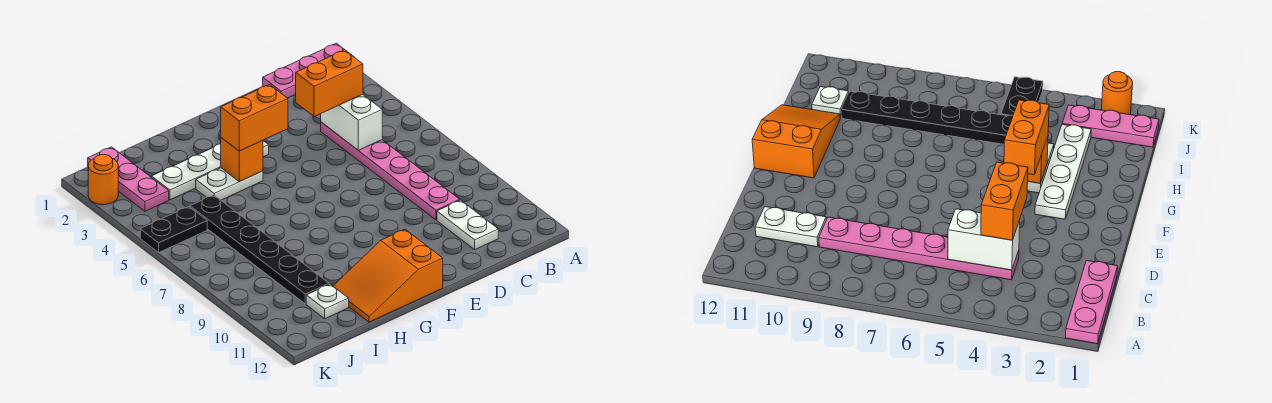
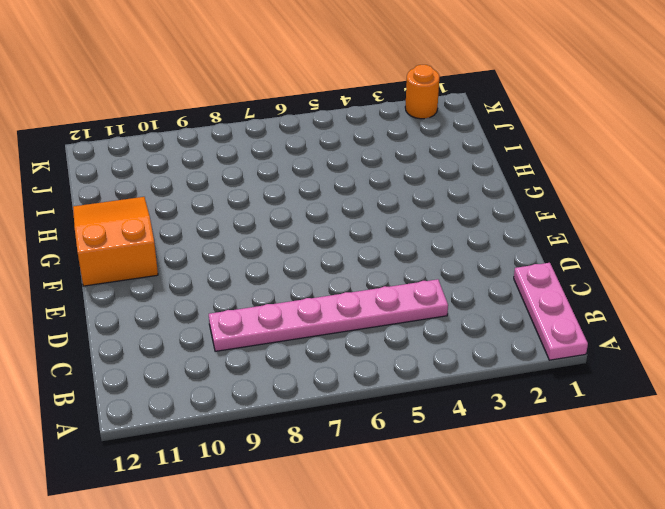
none -> white plate C10:C11 level 1
none -> white plate F3:I3 level 1
none -> white plate G4:H4 level 1

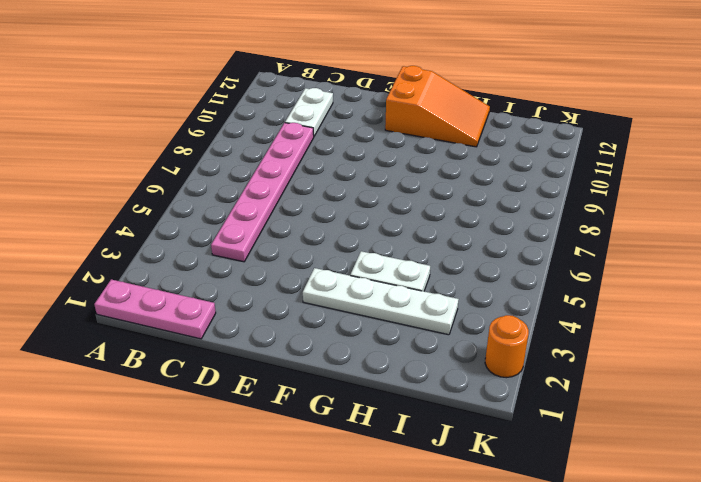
none -> black plate I5:I10 level 1
none -> white plate I11 level 1
none -> pink plate J1:J3 level 1

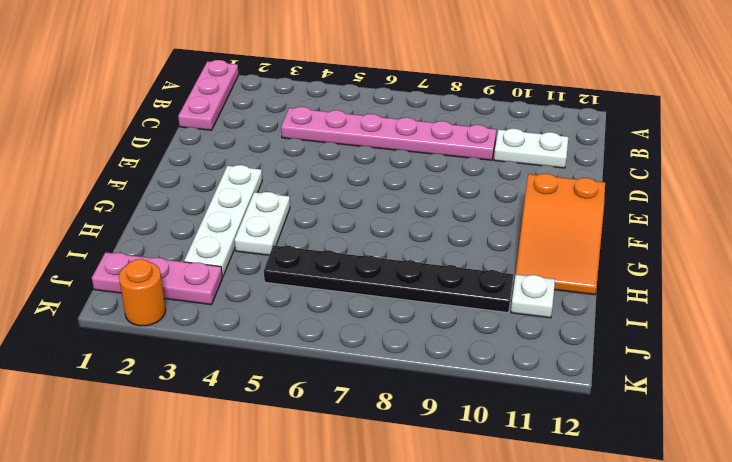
none -> black plate J5:K5 level 1
none -> white brick C4:C5 level 2
none -> orange brick G4 level 2

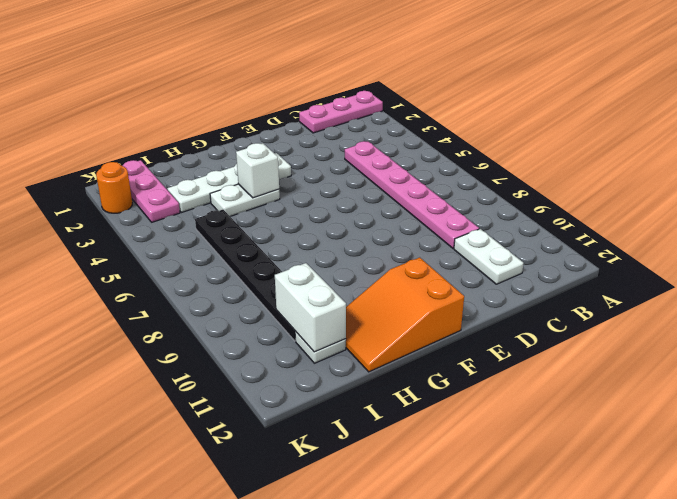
white brick G4 level 2 -> orange brick G4 level 2
white brick I10:I11 level 2 -> white brick C4:C5 level 2
none -> black plate J5:K5 level 1
none -> orange brick C4:D4 level 3
none -> orange brick F4:G4 level 3

